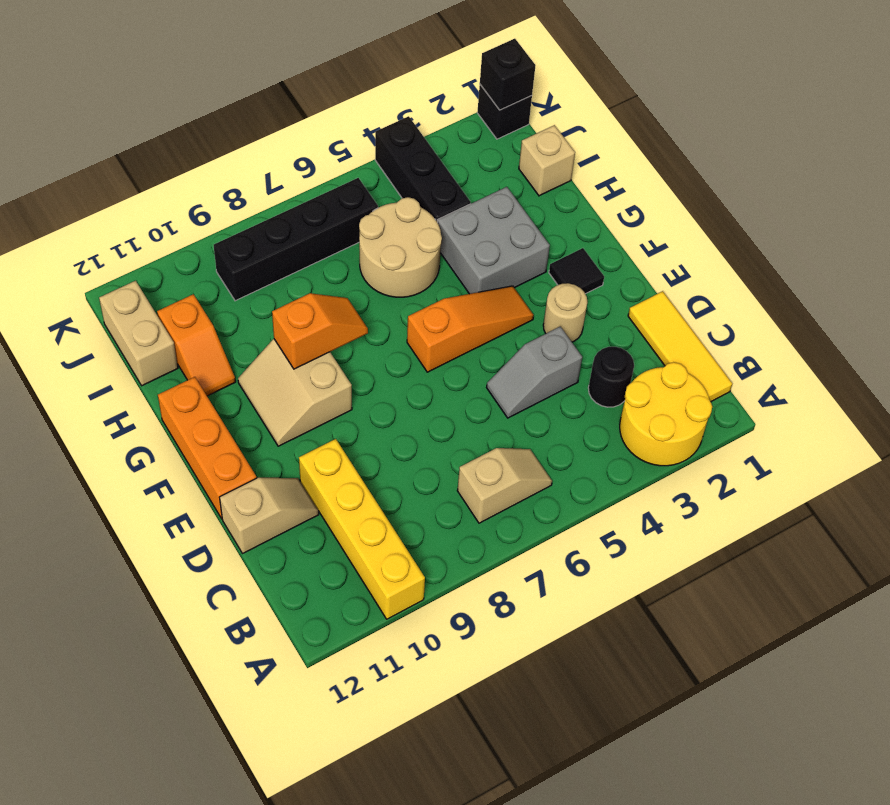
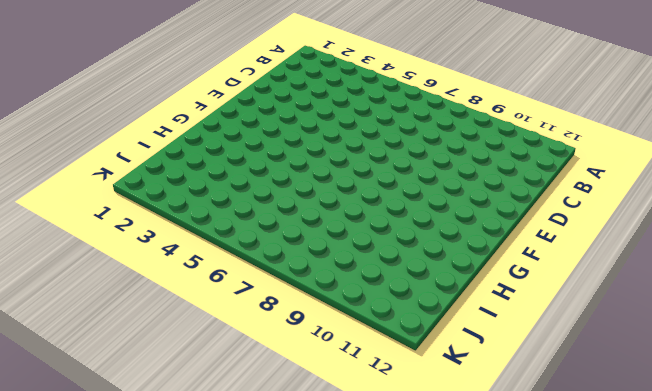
none -> yellow round brick A2:B3 level 1
none -> yellow brick A10:D10 level 1
none -> yellow tile B1:D1 level 1

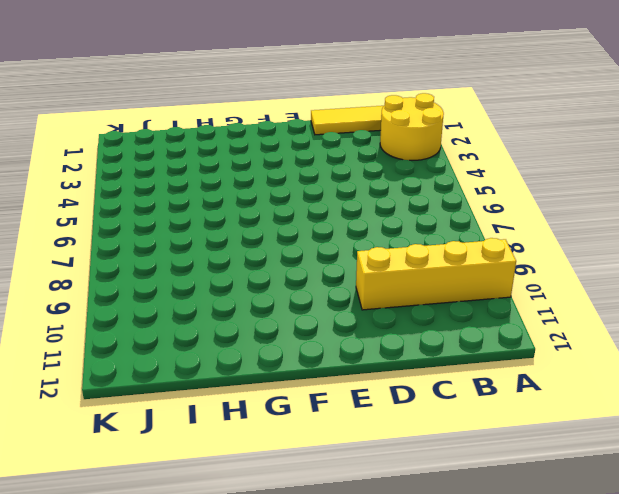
none -> tan slope B6:B7 level 1 top 7
none -> black round brick C3 level 1
none -> grey slope D4:D5 level 1 top 4

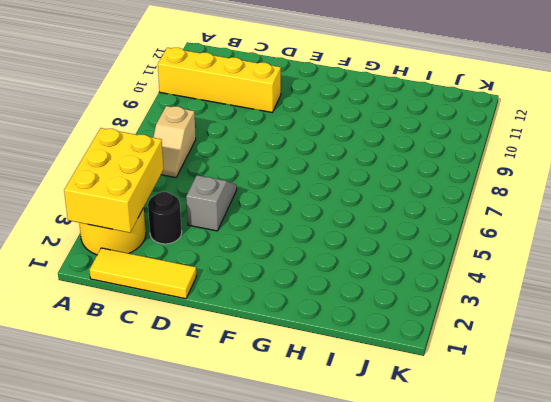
yellow brick A2:B4 level 2 -> none
none -> tan slope D11:D12 level 1 top 12
none -> tan round brick E3 level 1
none -> orange brick E12:G12 level 1

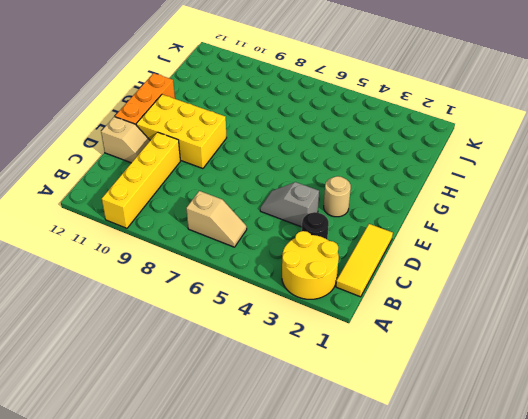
yellow brick E9:F11 level 1 -> tan slope F9:G10 level 1 top 9
none -> black tile F2 level 1
none -> orange slope F4:F6 level 1 top 6
none -> grey brick G3:H4 level 1

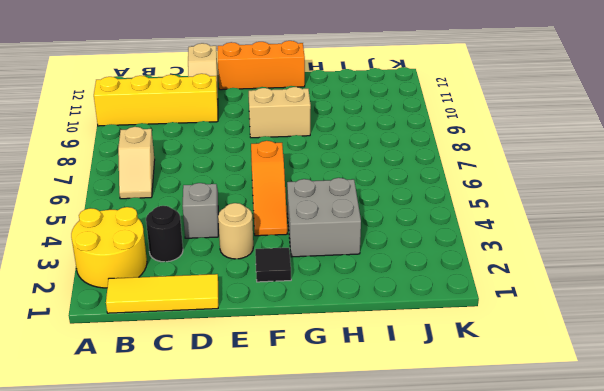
none -> tan round brick H5:I6 level 1
none -> orange slope H11:I11 level 1 top I
none -> tan brick I1 level 1

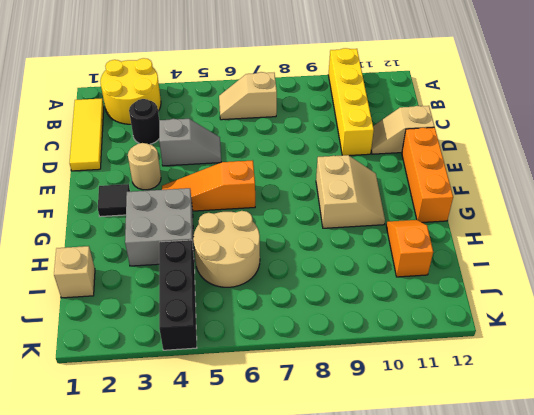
none -> tan brick I12:J12 level 1
none -> black brick J6:J9 level 1
none -> black brick K1 level 1

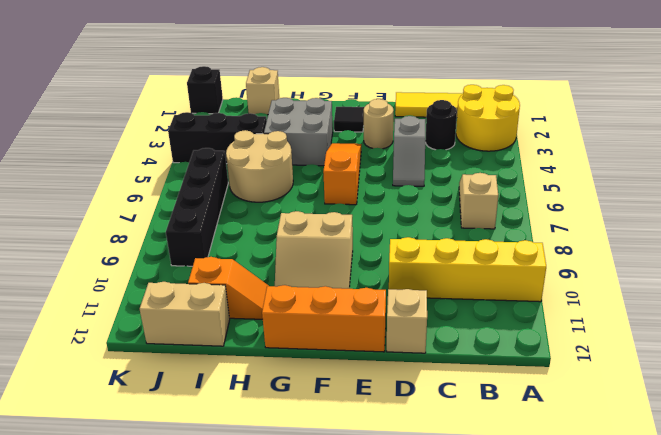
none -> orange slope G8:G9 level 2 top 9
none -> black brick K1 level 2

